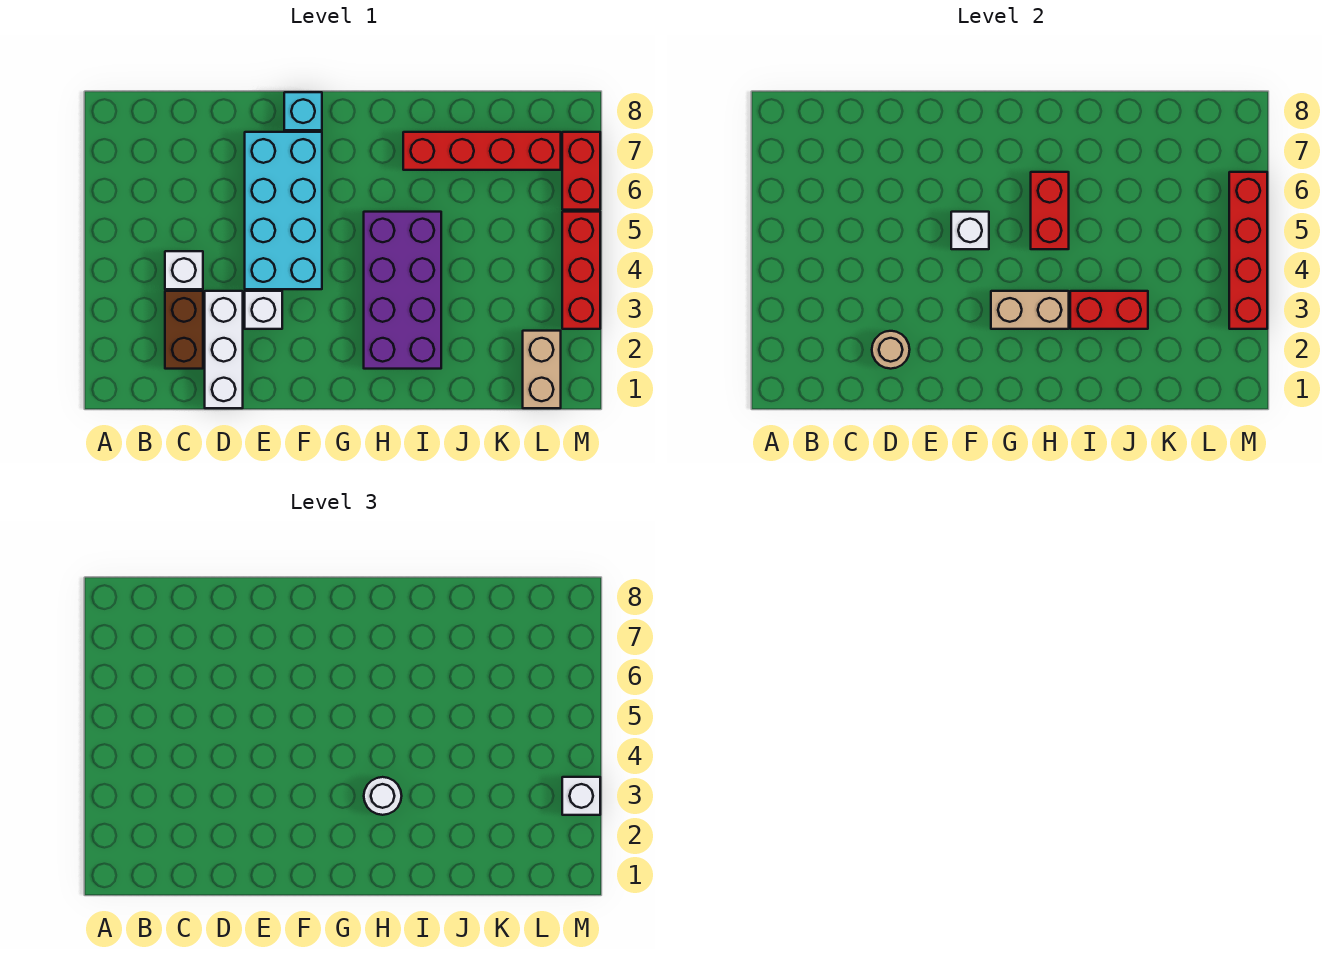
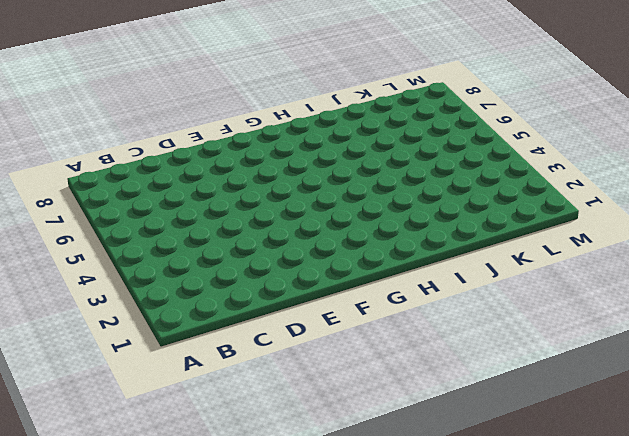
none -> brown brick C2:C3 level 1
none -> white brick C4 level 1
none -> white brick D1:D3 level 1

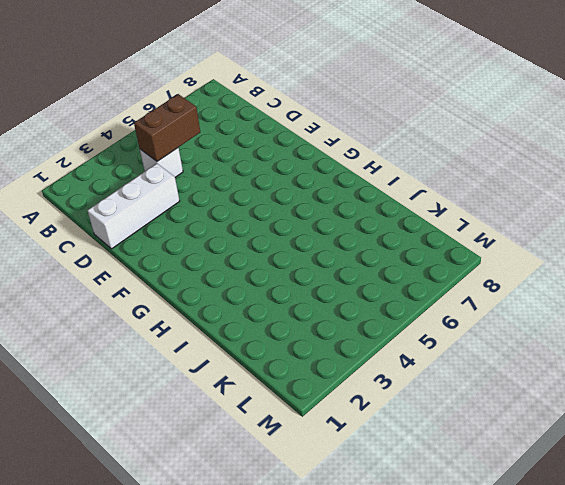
brown brick C4:C5 level 2 -> brown brick C2:C3 level 1
none -> white brick E3 level 1
none -> cyan brick E4:F7 level 1
none -> cyan brick F8 level 1

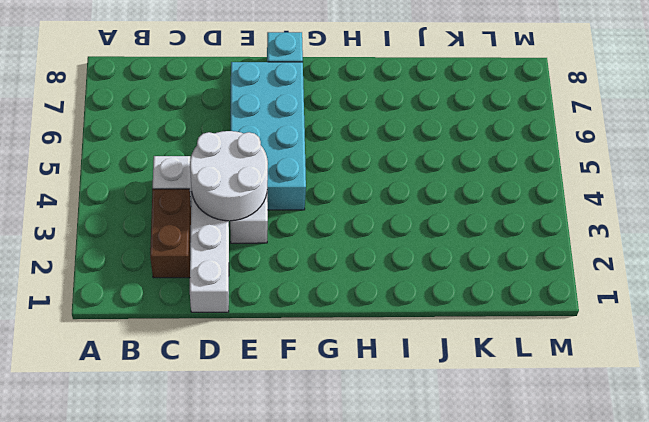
white round brick D3:E4 level 2 -> none
none -> purple brick H2:I5 level 1
none -> red brick I7:L7 level 1
none -> tan brick L1:L2 level 1

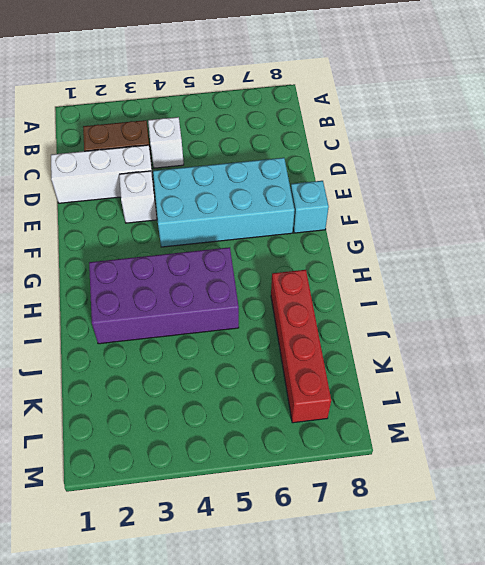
none -> tan brick L1:L2 level 1
none -> red brick M3:M5 level 1
none -> red brick M6:M7 level 1

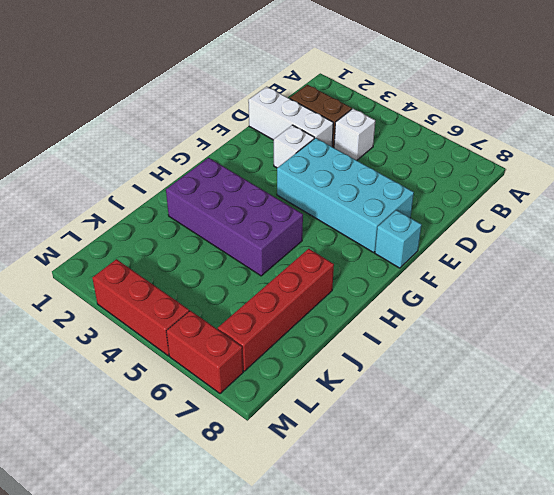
none -> tan brick L1:L2 level 1
none -> tan round brick D2 level 2
none -> white brick F5 level 2

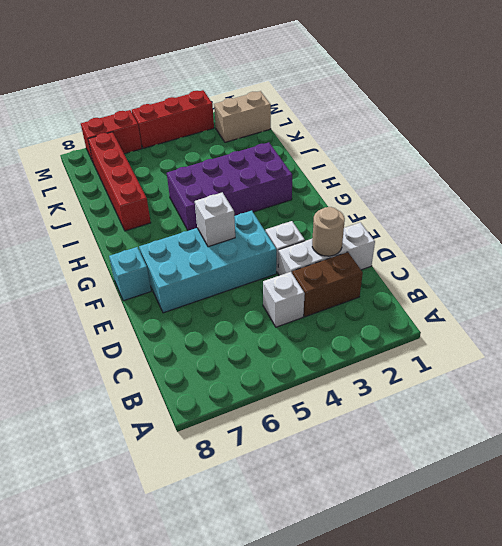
none -> tan brick G3:H3 level 2
none -> red brick H5:H6 level 2
none -> red brick I3:J3 level 2

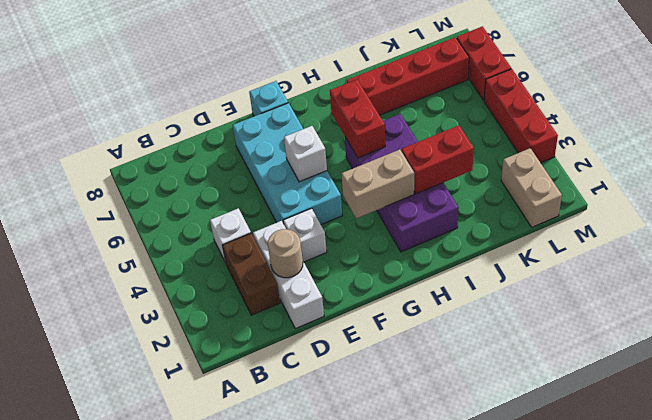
none -> red brick M3:M6 level 2
none -> white round brick H3 level 3
none -> white brick M3 level 3

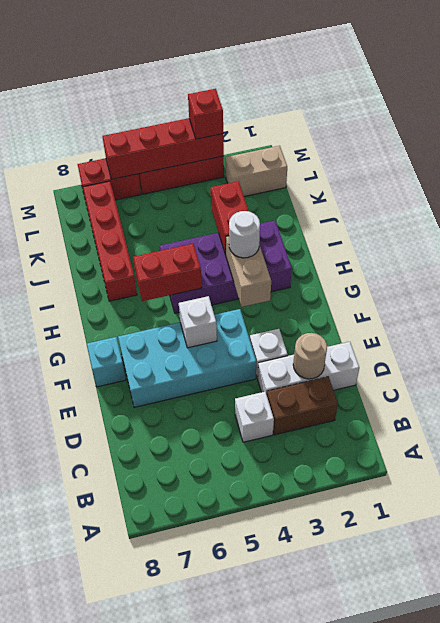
red brick M3 level 3 -> white brick M3 level 3

